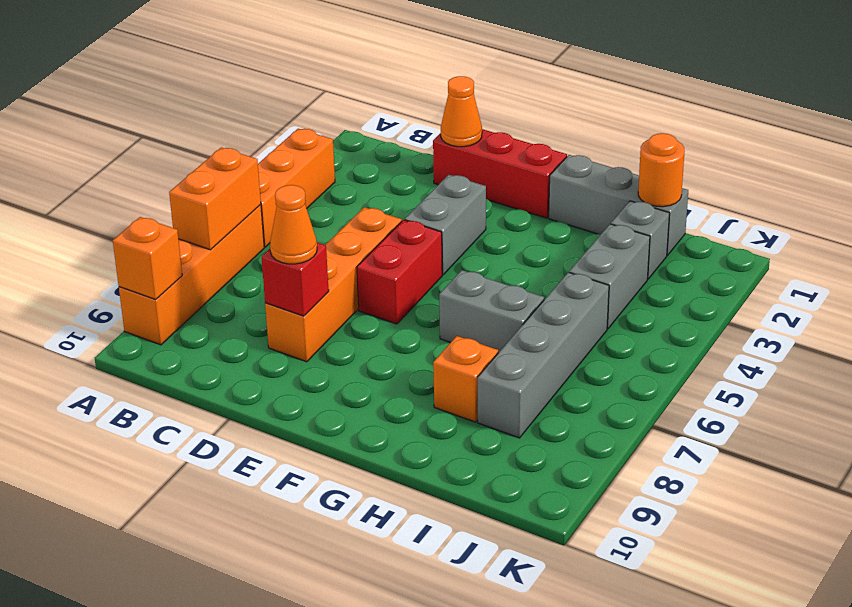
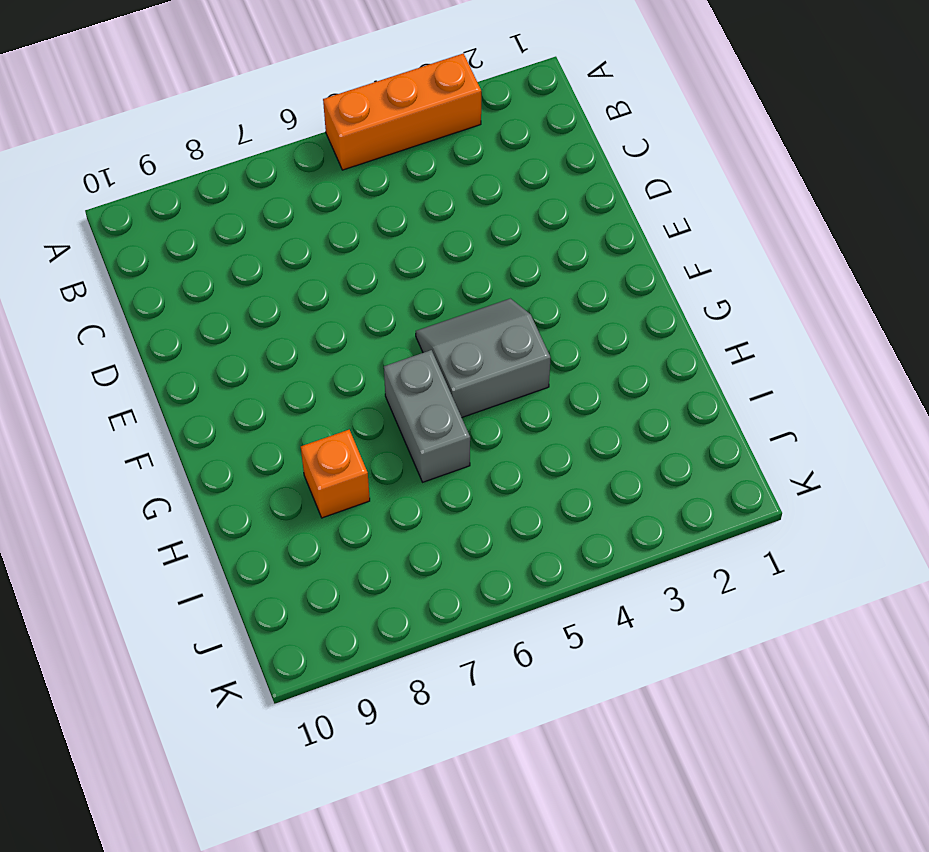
grey slope F4:G5 level 1 top G -> none
none -> orange brick A6:A9 level 1
none -> red brick D1:F1 level 1
none -> orange brick D5:D8 level 1

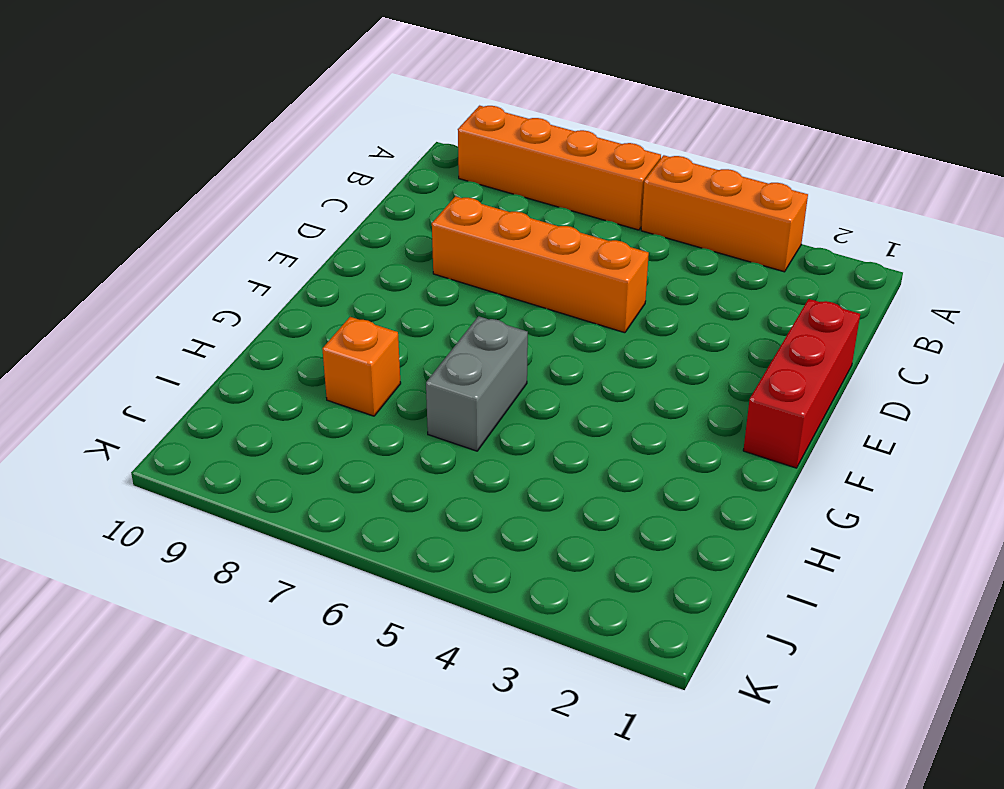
none -> grey brick E3:E4 level 1
none -> red brick E5:E6 level 1
none -> grey brick G1:I1 level 1

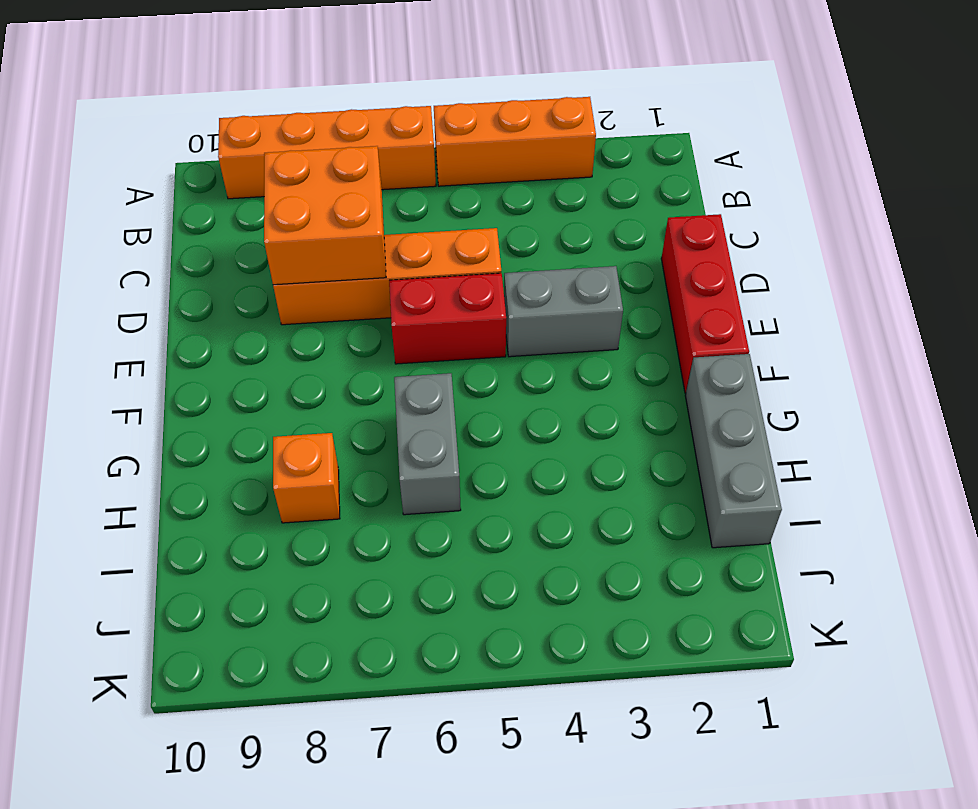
orange brick C7:D8 level 2 -> red brick D8 level 2
none -> grey brick I2 level 1
none -> grey brick I3:I4 level 1
none -> grey brick I5:I8 level 1

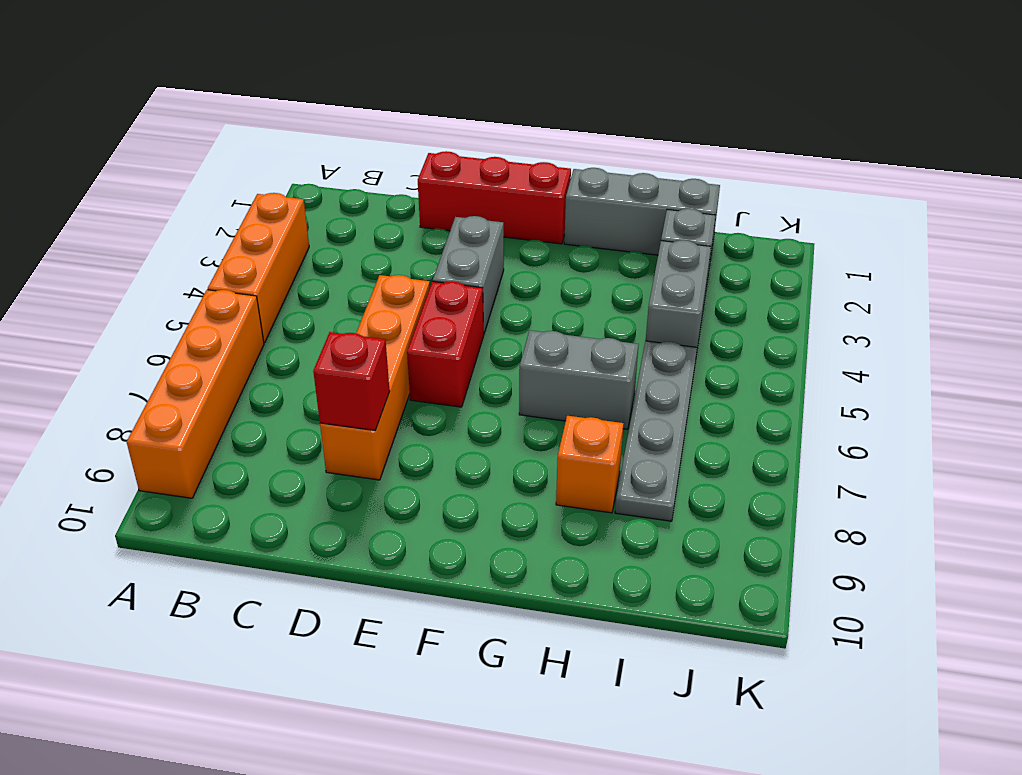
grey plate I5:I8 level 1 -> grey brick I5:I8 level 1
none -> orange brick A6:A7 level 2
none -> orange brick A9 level 2
none -> orange cone D1 level 2

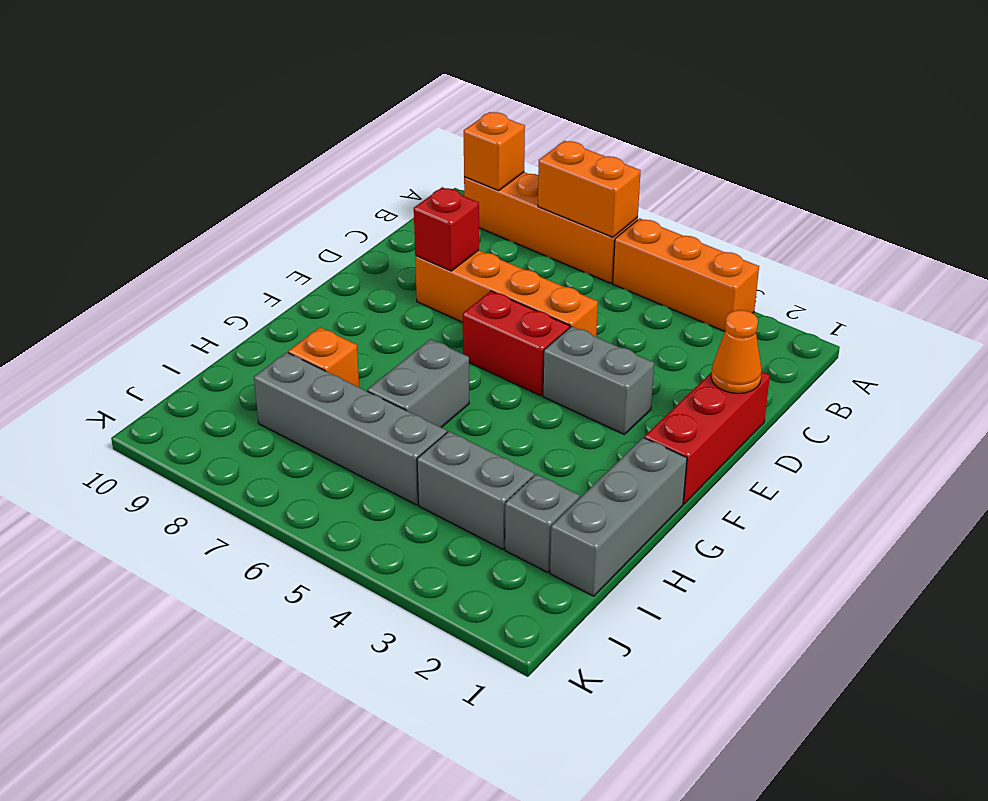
none -> orange round brick I1 level 2
none -> orange cone D8 level 3

